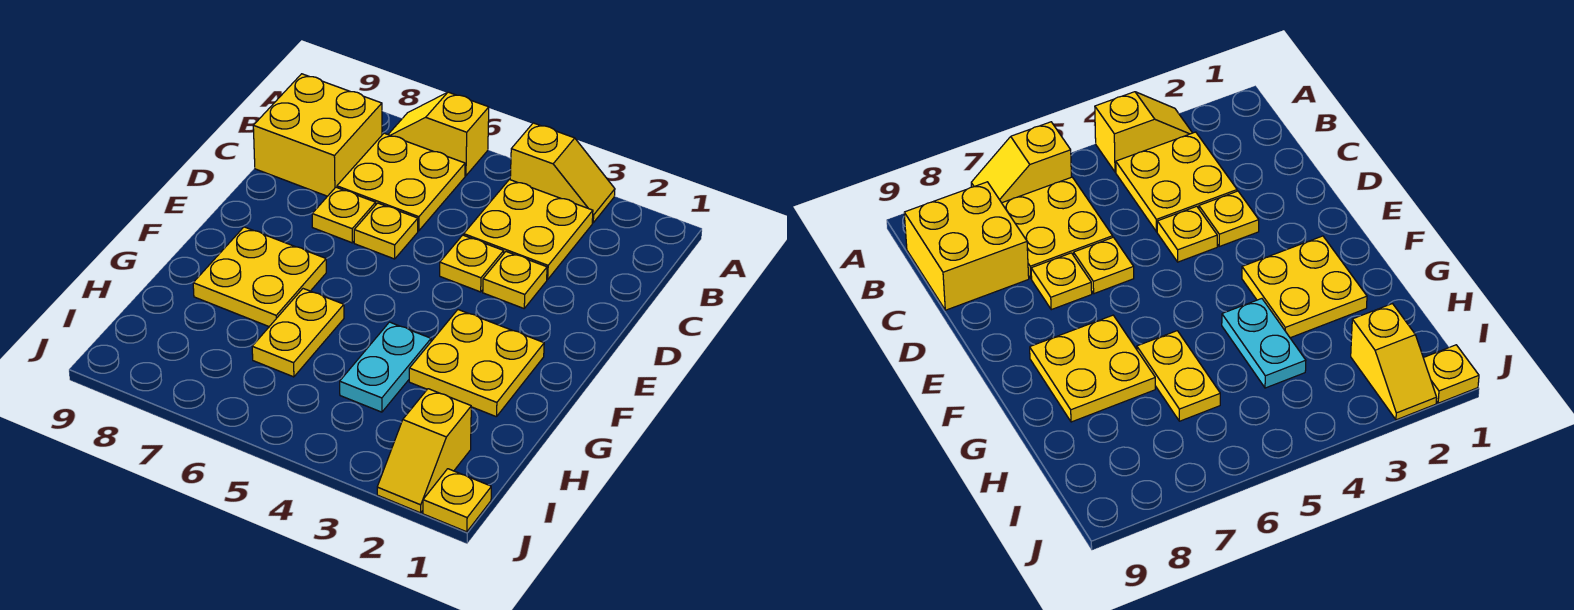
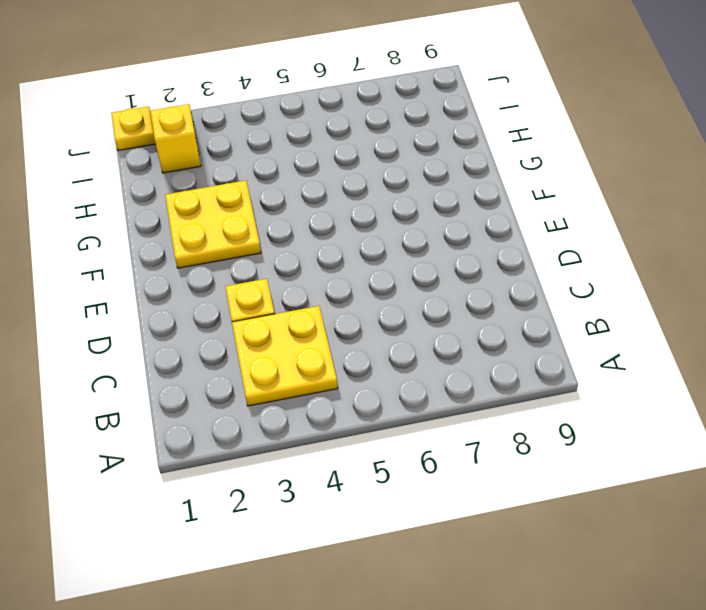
none -> yellow slope A3:A4 level 1 top 4
none -> yellow slope A6:A7 level 1 top 6
none -> yellow plate B6:C7 level 1

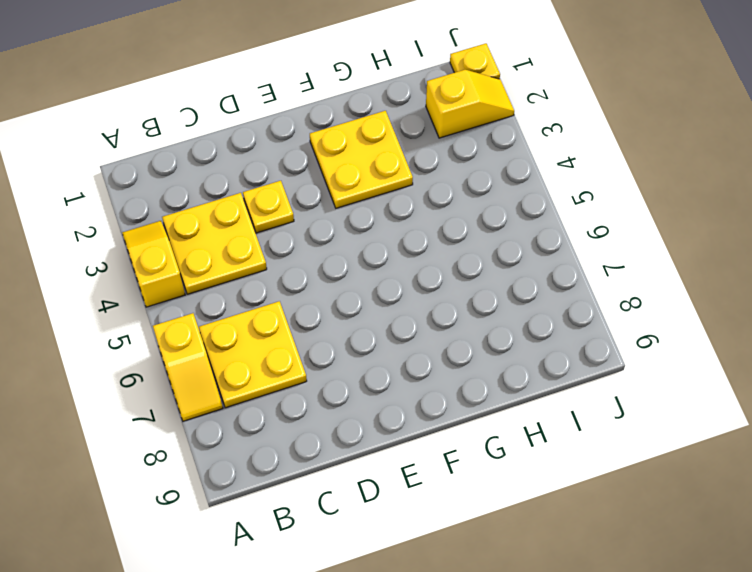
none -> yellow brick B8:C9 level 1
none -> yellow plate D4 level 1
none -> yellow plate D6 level 1

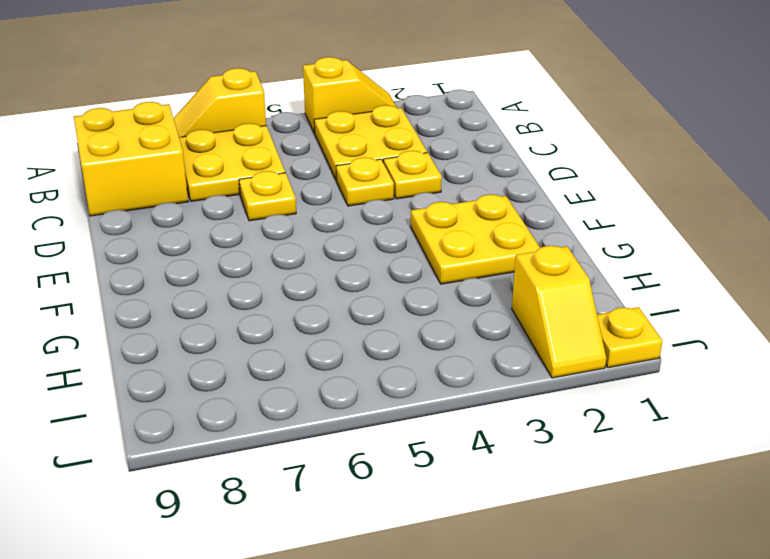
none -> yellow plate D7 level 1
none -> yellow plate F7:G8 level 1
none -> cyan plate G4:H4 level 1

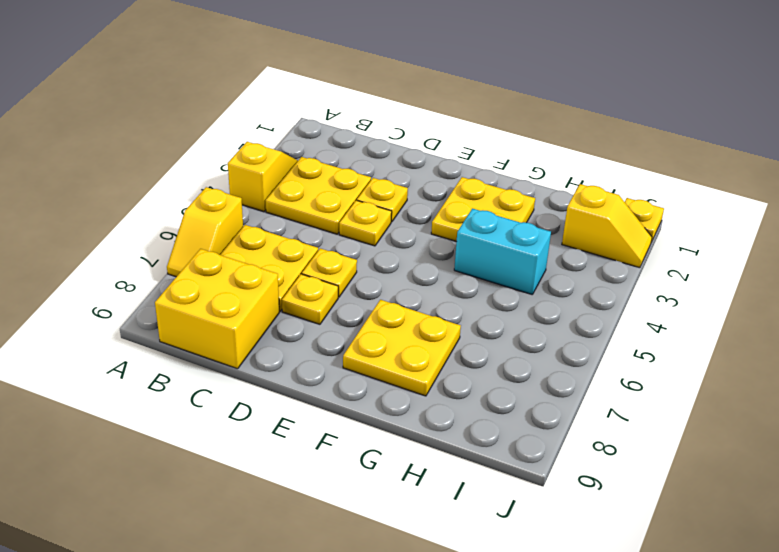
cyan brick G4:H4 level 1 -> cyan plate G4:H4 level 1
none -> yellow plate G6:H6 level 1

